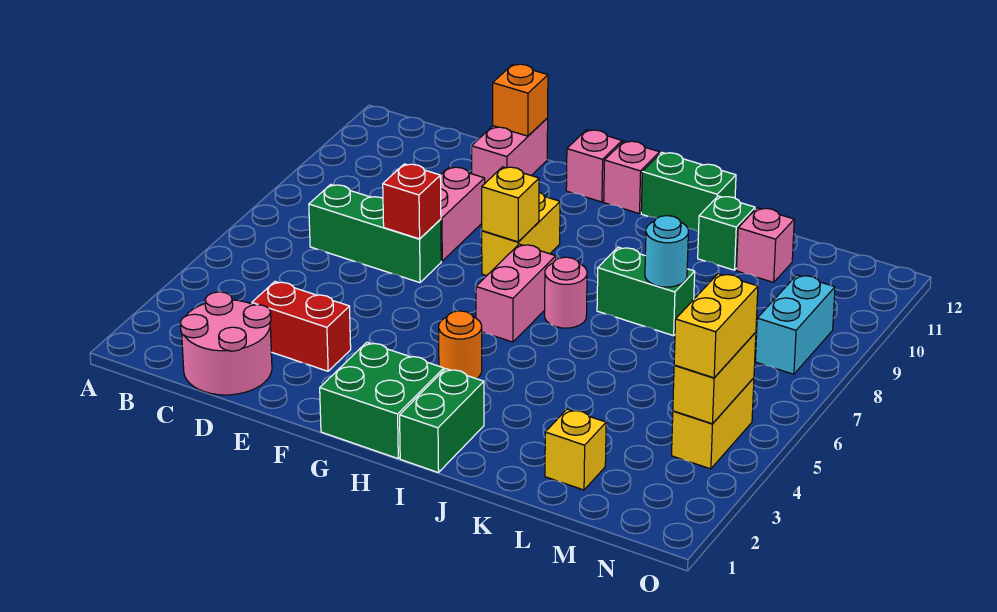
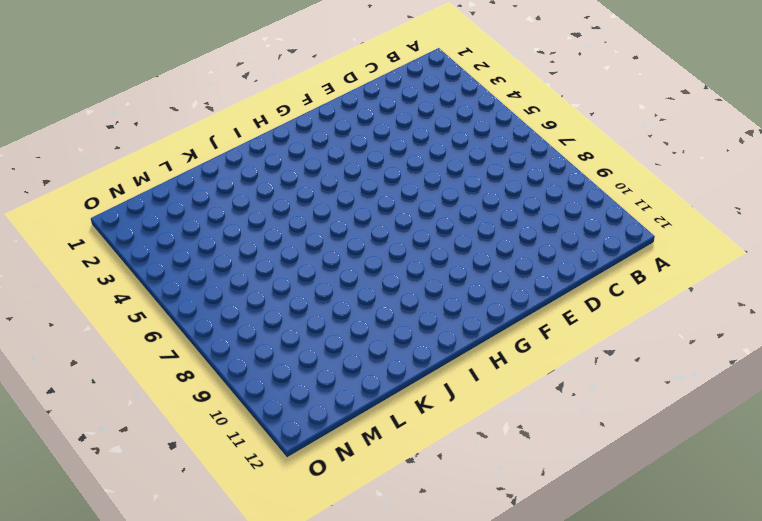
none -> pink round brick C1:D2 level 1
none -> green brick C7:E7 level 1
none -> red brick D3:E3 level 1

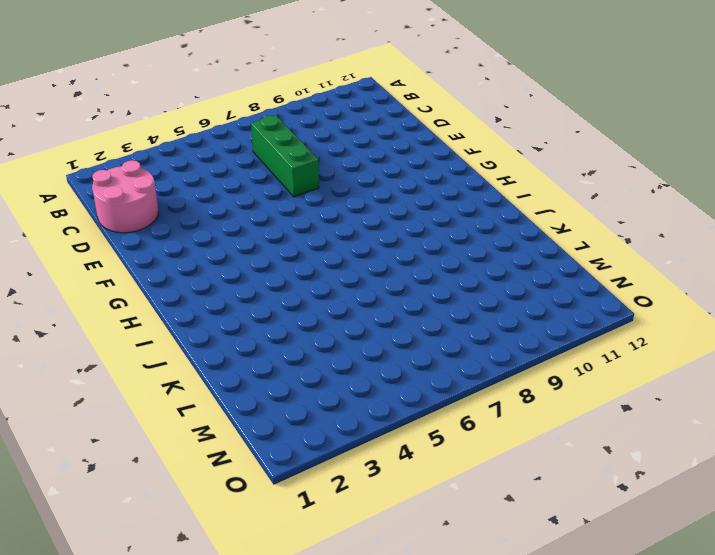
none -> red brick D3:E3 level 1
none -> pink brick E8:E9 level 1
none -> pink brick E11:E12 level 1

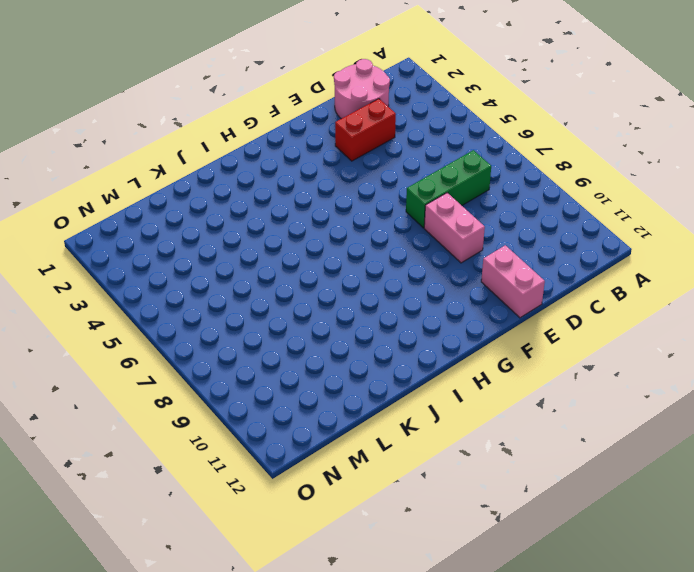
none -> green brick G1:H2 level 1
none -> yellow brick G8:G9 level 1
none -> pink brick G12 level 1

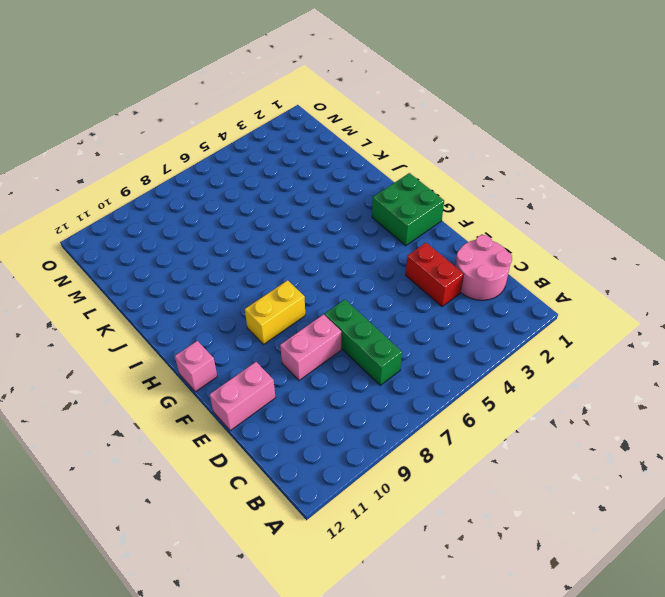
none -> orange round brick H4 level 1
none -> pink brick H6:H7 level 1
none -> pink brick H12 level 1

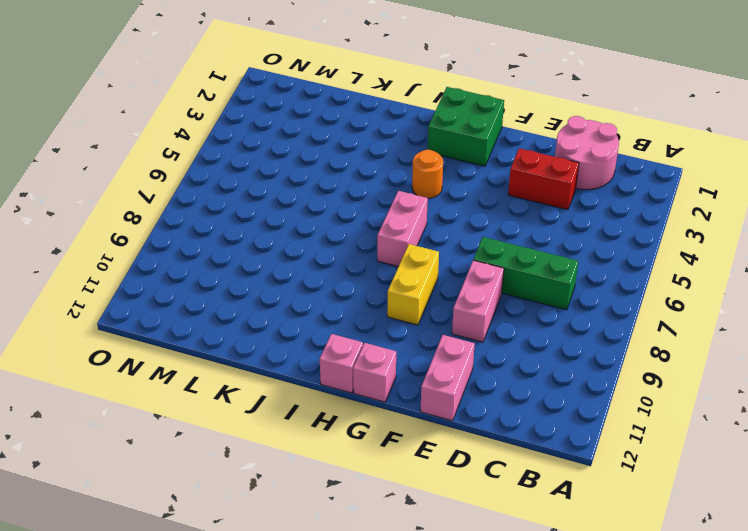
none -> green brick I1:I2 level 1
none -> pink round brick I7 level 1
none -> green brick I12:J12 level 1

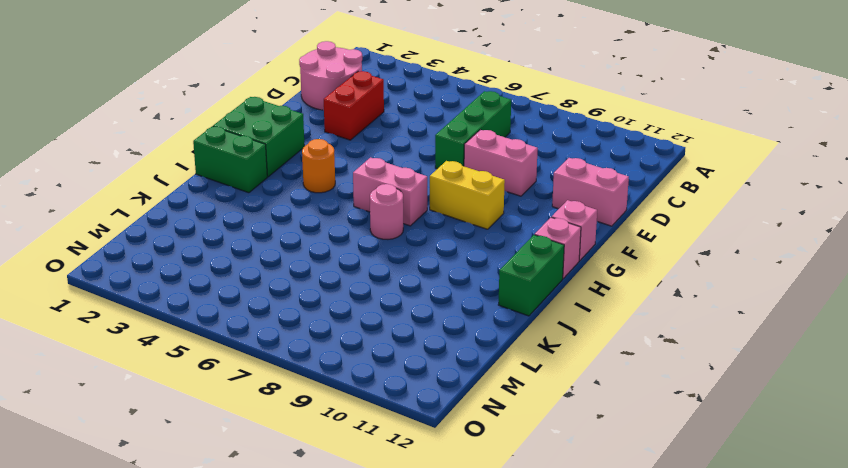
none -> green brick J8:K8 level 1
none -> green brick K11 level 1
none -> yellow brick L2 level 1

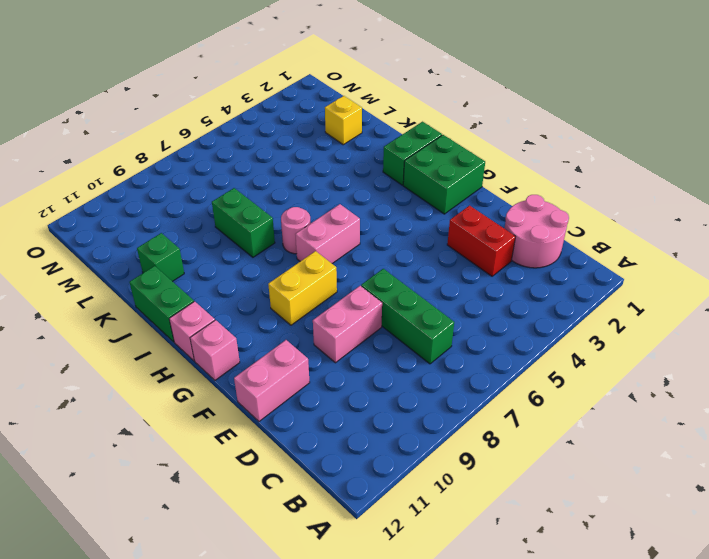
none -> orange round brick H4 level 1
none -> pink brick L11 level 1
none -> yellow brick N4:N5 level 1

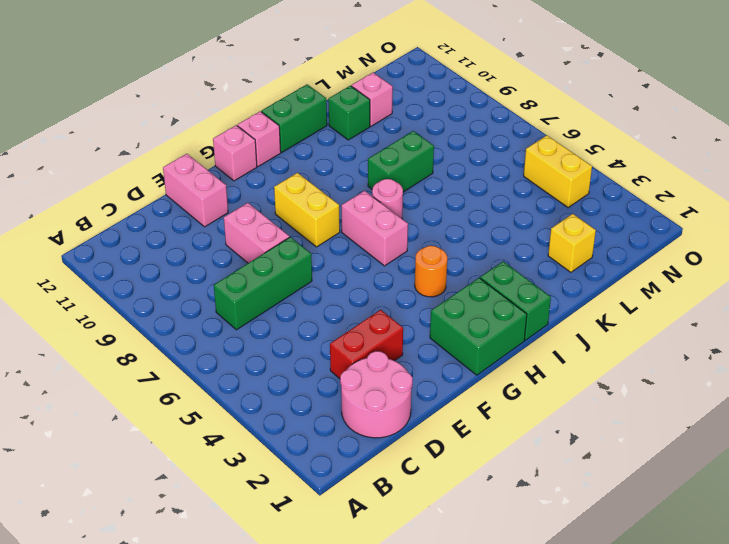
none -> cyan brick N8:N9 level 1
none -> red brick E7 level 2
none -> orange brick E12 level 2

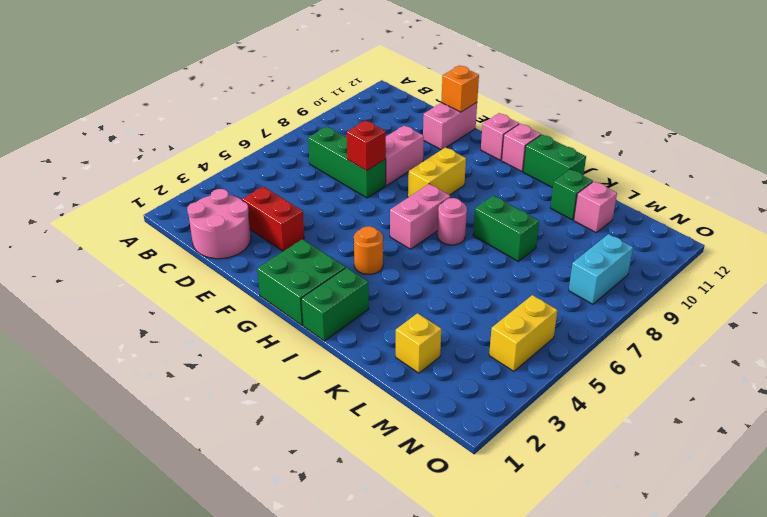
none -> yellow brick G8 level 2
none -> cyan round brick K8 level 2
none -> yellow brick N4:N5 level 2

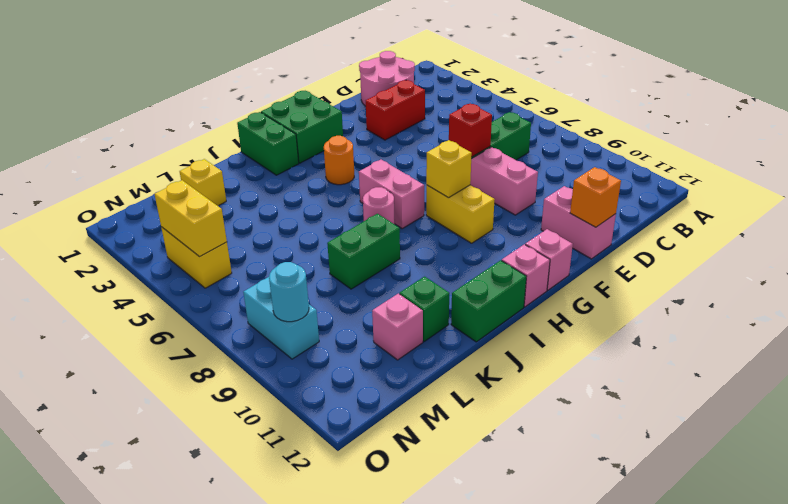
cyan round brick N9 level 2 -> cyan round brick K8 level 2
none -> yellow brick N4:N5 level 3

